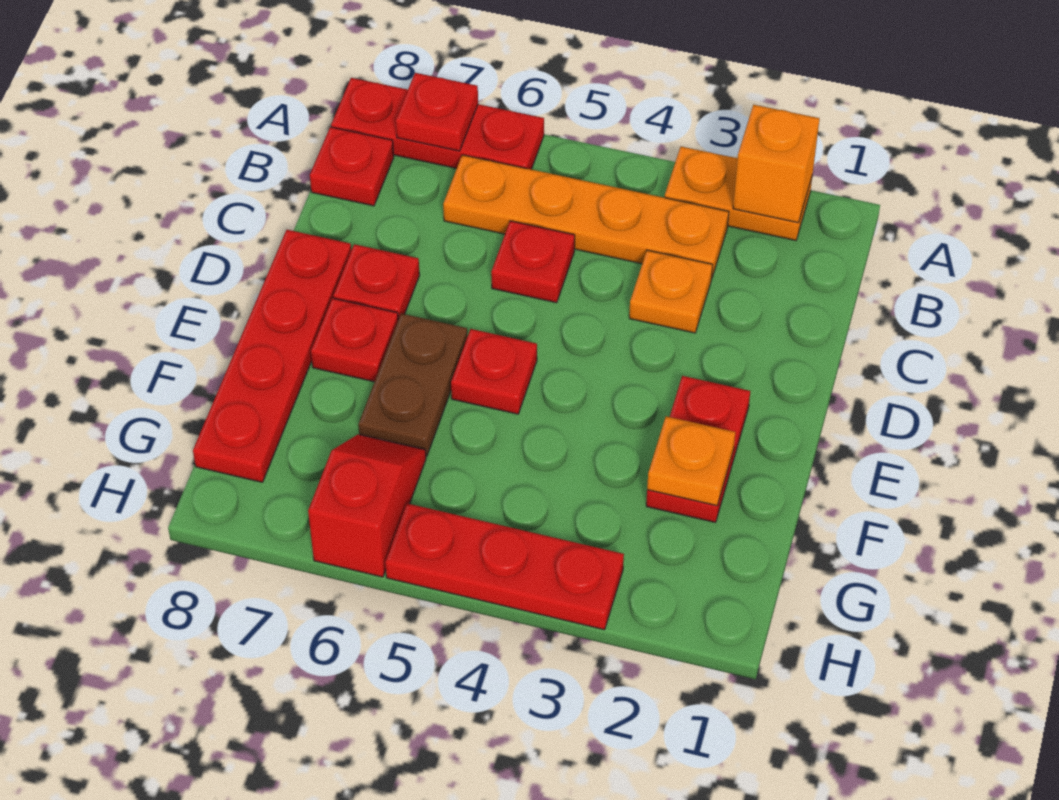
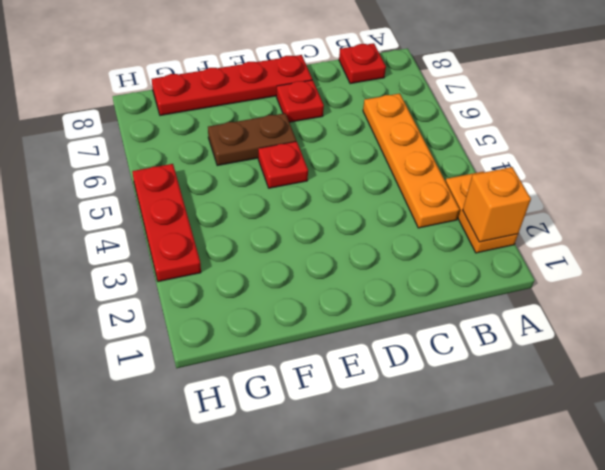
none -> red plate A6:A8 level 1
none -> orange plate C3 level 1
none -> red plate C5 level 1

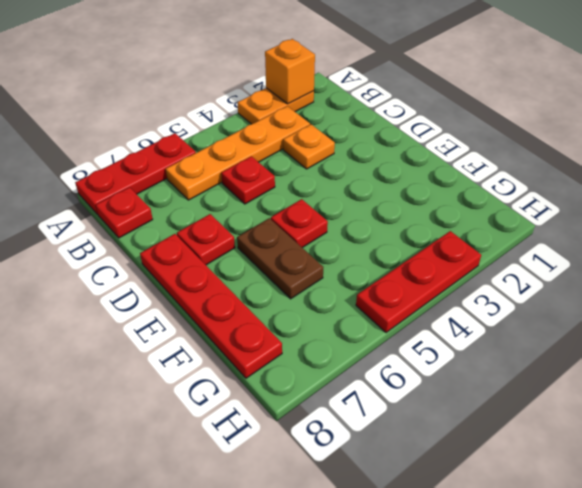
none -> red plate E2:F2 level 1
none -> red plate E7 level 1
none -> red slope G6:H6 level 1 top H

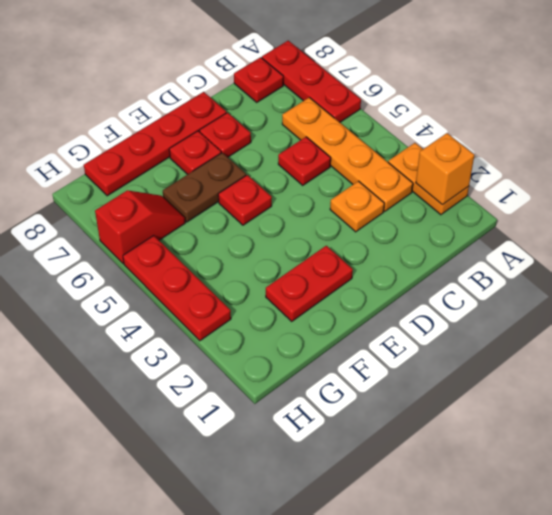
none -> red plate A7 level 2
none -> orange plate F2 level 2

